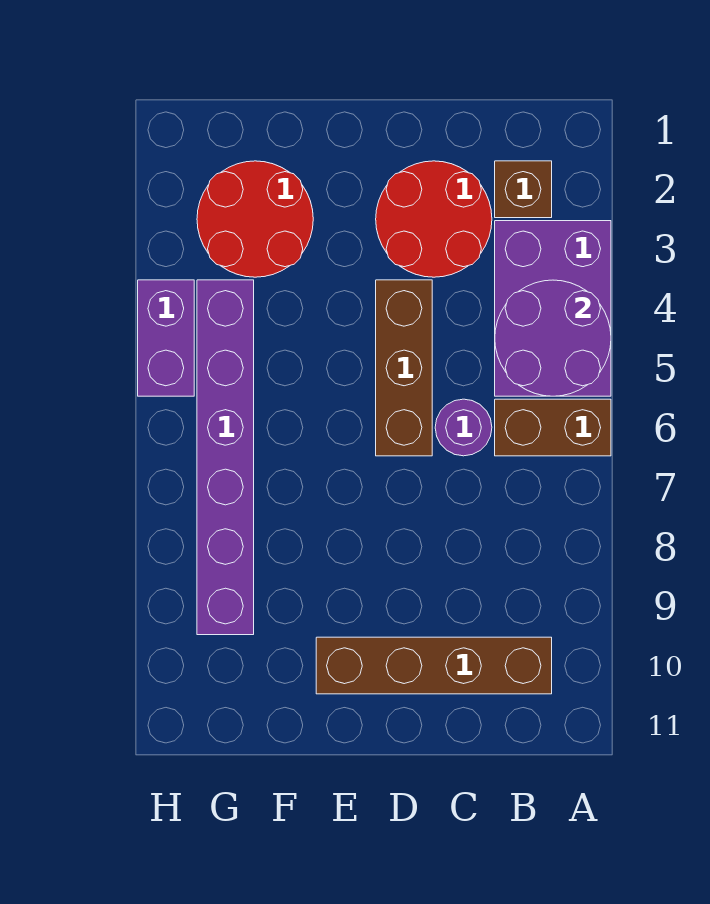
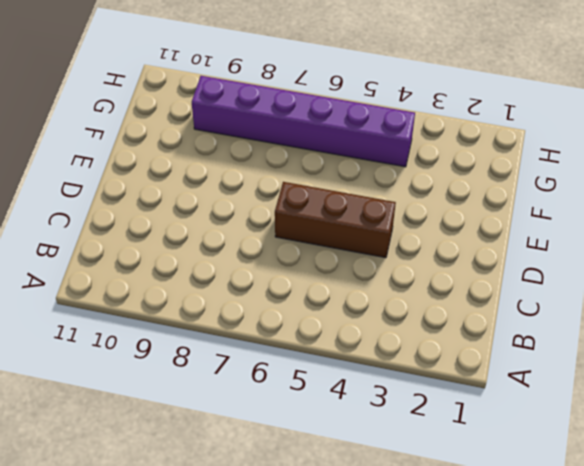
none -> purple brick A3:B5 level 1
none -> brown brick A6:B6 level 1

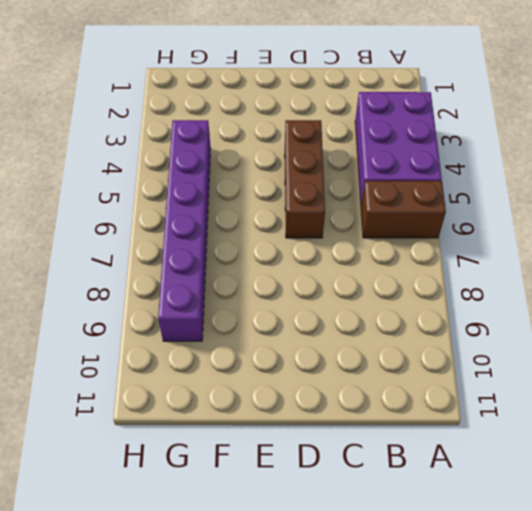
none -> brown brick B2 level 1
none -> brown brick B10:E10 level 1

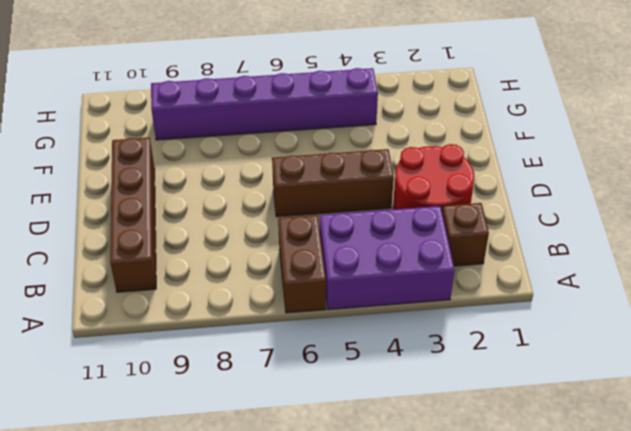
none -> purple round brick C6 level 1
none -> red round brick F2:G3 level 1

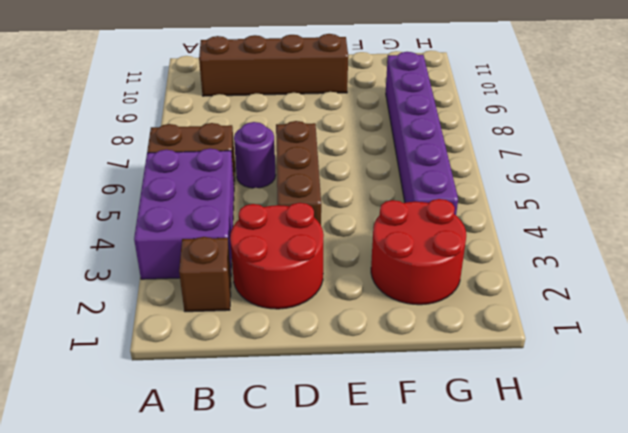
none -> purple brick H4:H5 level 1
none -> purple round brick A4:B5 level 2

